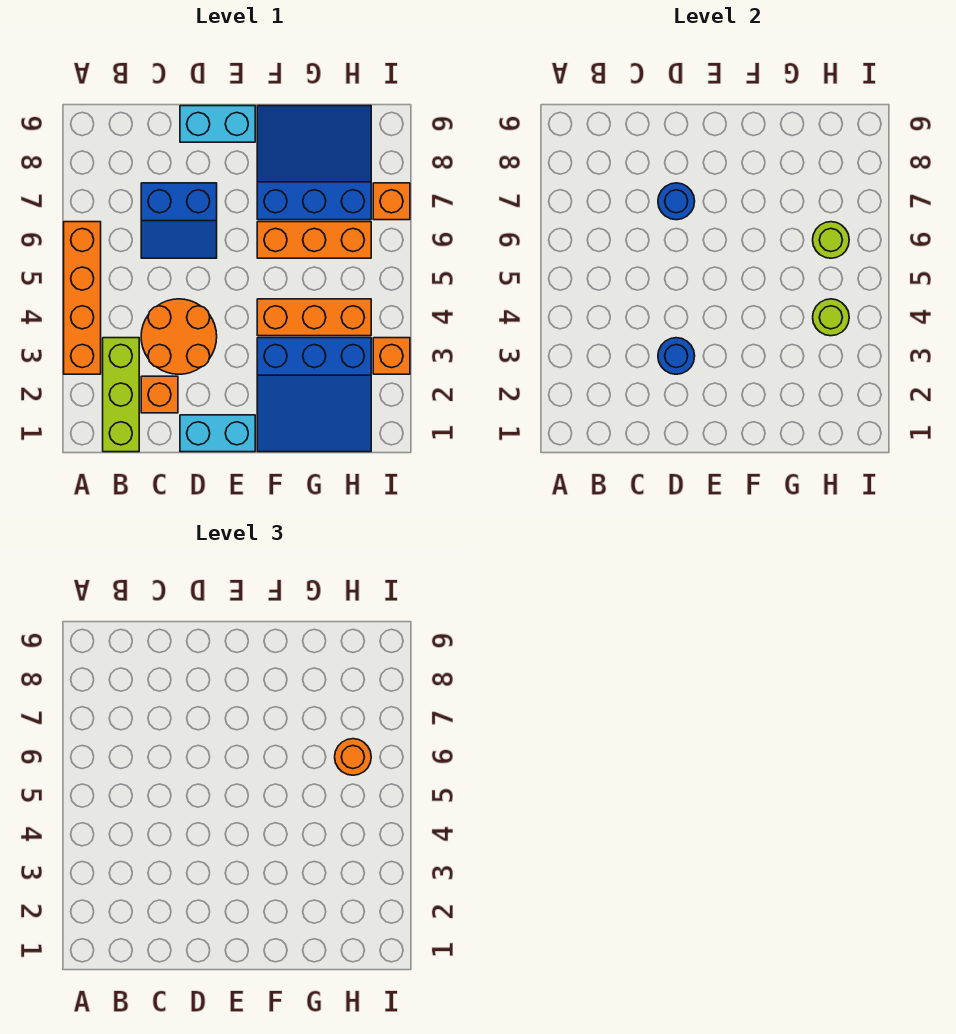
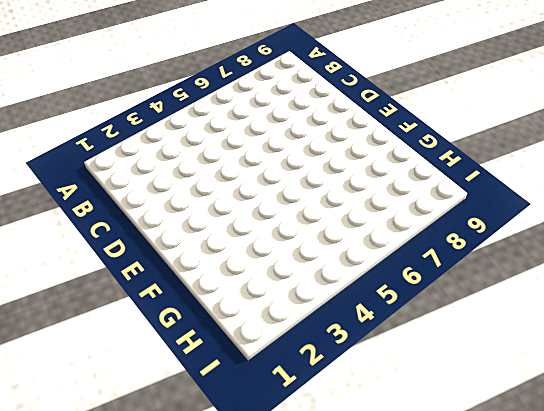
none -> orange brick A3:A6 level 1
none -> lime brick B1:B3 level 1
none -> orange brick C2 level 1

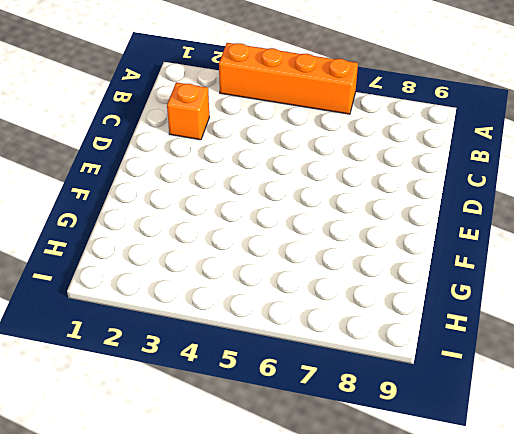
none -> lime brick B1:B3 level 1
none -> orange round brick C3:D4 level 1
none -> blue slope C6:D7 level 1 top 7

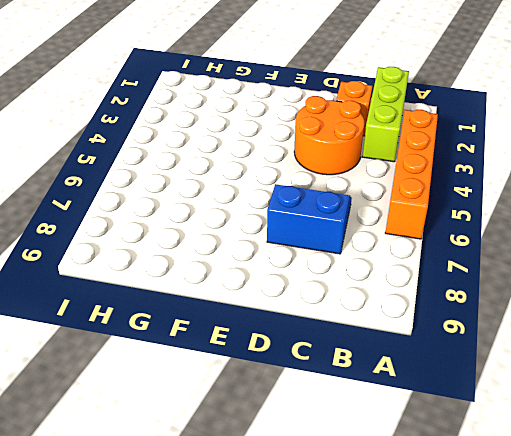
none -> cyan brick D1:E1 level 1
none -> cyan brick D9:E9 level 1
none -> blue slope F1:H3 level 1 top 3

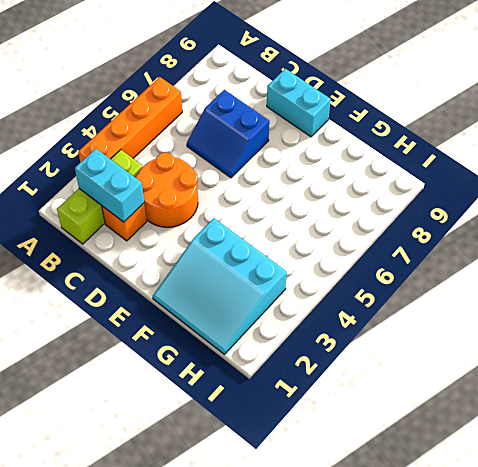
cyan brick B2:C2 level 2 -> cyan brick D1:E1 level 1
cyan slope F1:H3 level 1 top 3 -> blue slope F1:H3 level 1 top 3
none -> orange brick F4:H4 level 1
none -> orange brick F6:H6 level 1
none -> blue slope F7:H9 level 1 top 7

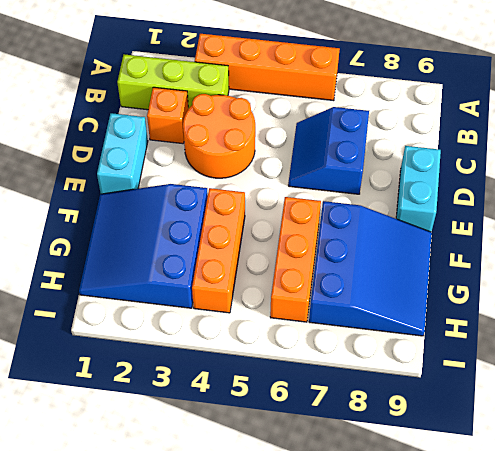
none -> orange brick I3 level 1
none -> orange brick I7 level 1
none -> blue round brick D3 level 2

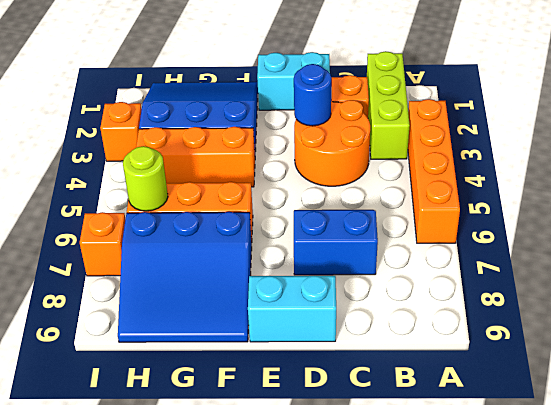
none -> blue round brick D7 level 2
none -> lime round brick H4 level 2
none -> orange round brick H6 level 3

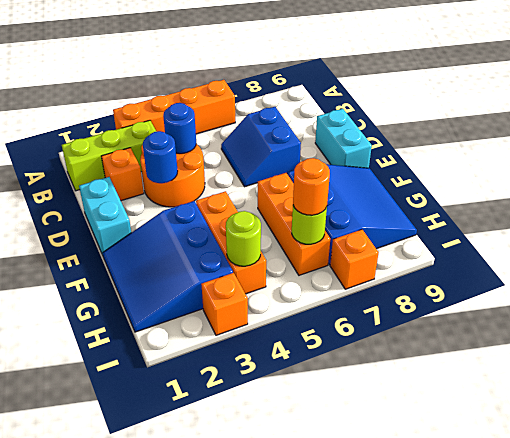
blue round brick C4 level 2 -> blue round brick D7 level 2

